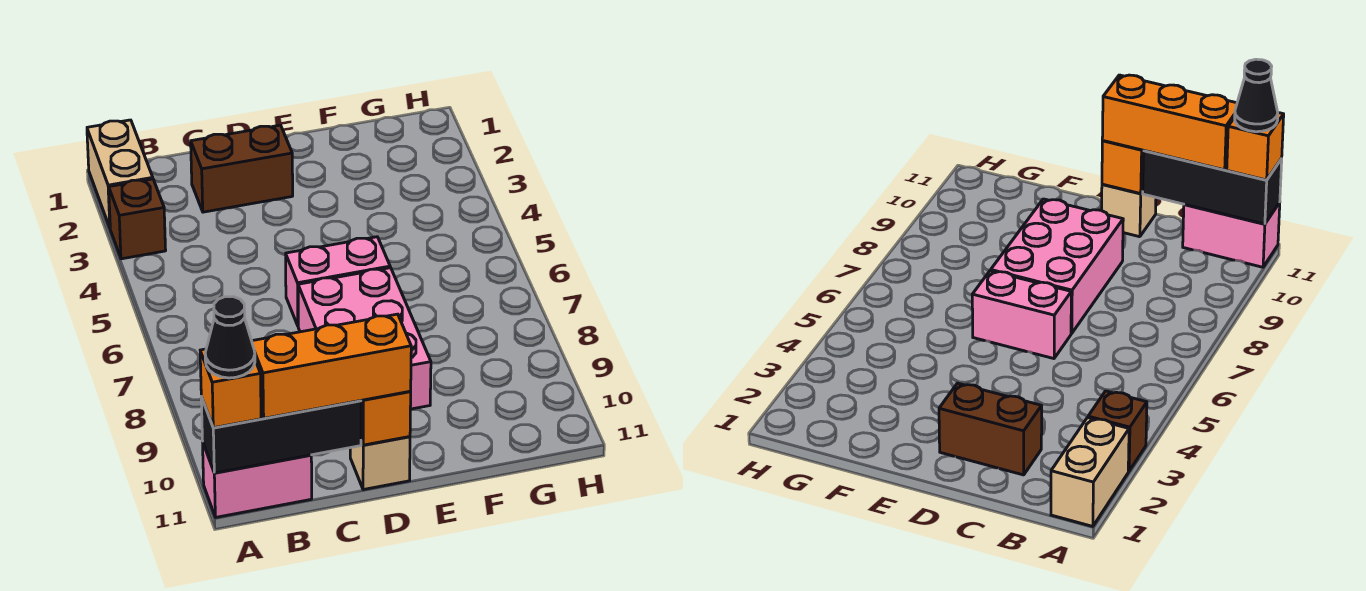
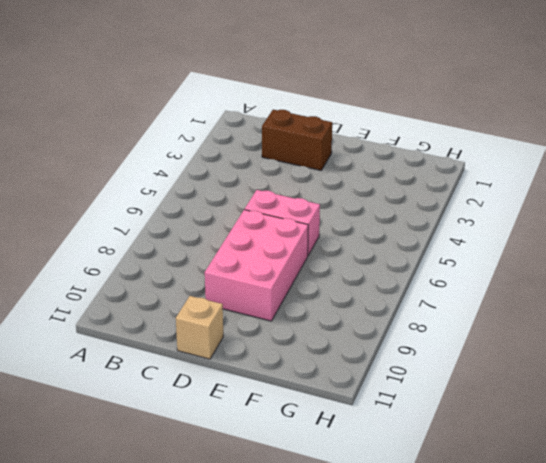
none -> tan brick A1:A2 level 1
none -> brown brick A3 level 1
none -> pink brick A11:B11 level 1

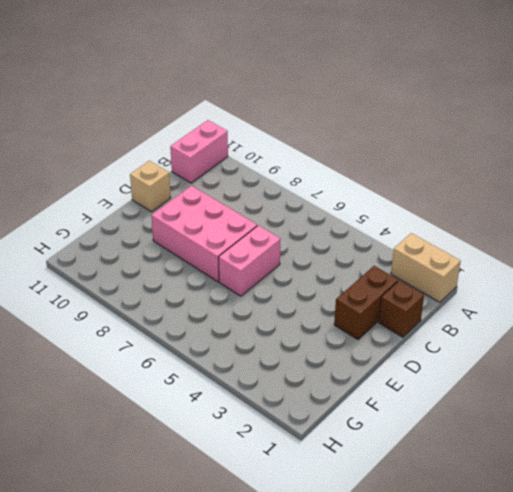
brown brick C1 level 1 -> brown brick A3 level 1
none -> black brick A11:C11 level 2
none -> orange brick D11 level 2
none -> orange brick A11 level 3

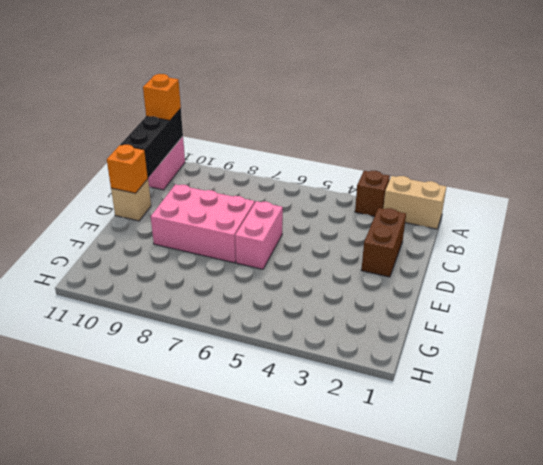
none -> orange brick B11:D11 level 3
none -> black cone A11 level 4

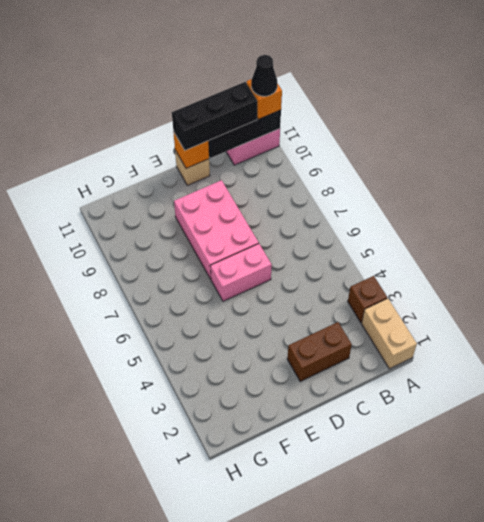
black brick B11:D11 level 3 -> orange brick B11:D11 level 3

